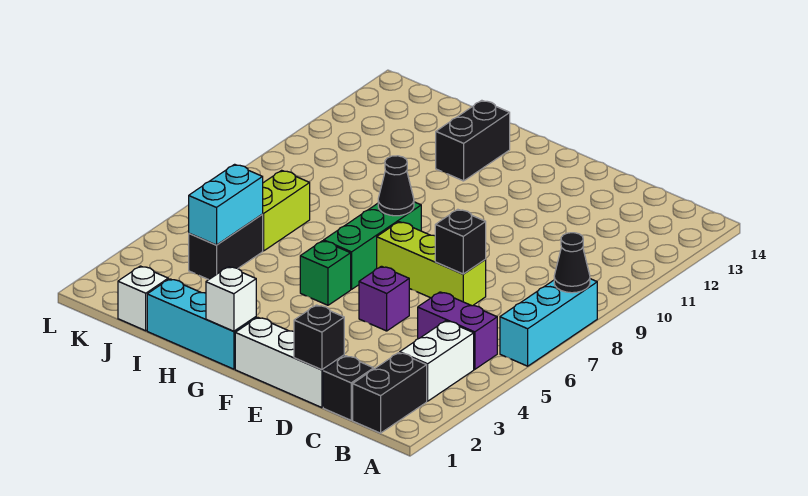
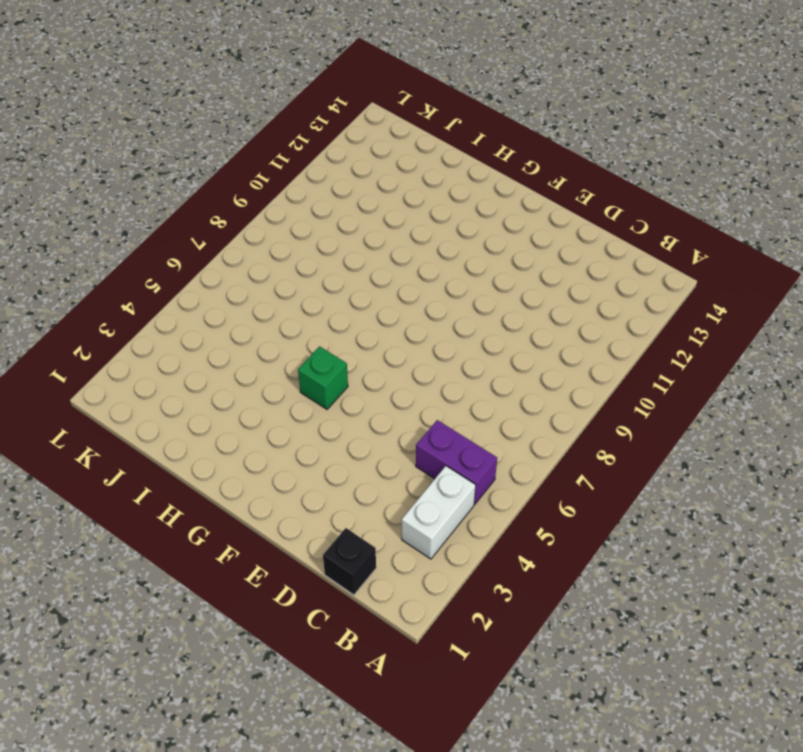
none -> cyan brick A6:A8 level 1
none -> black brick B1:B2 level 1
none -> white brick D1:F1 level 1

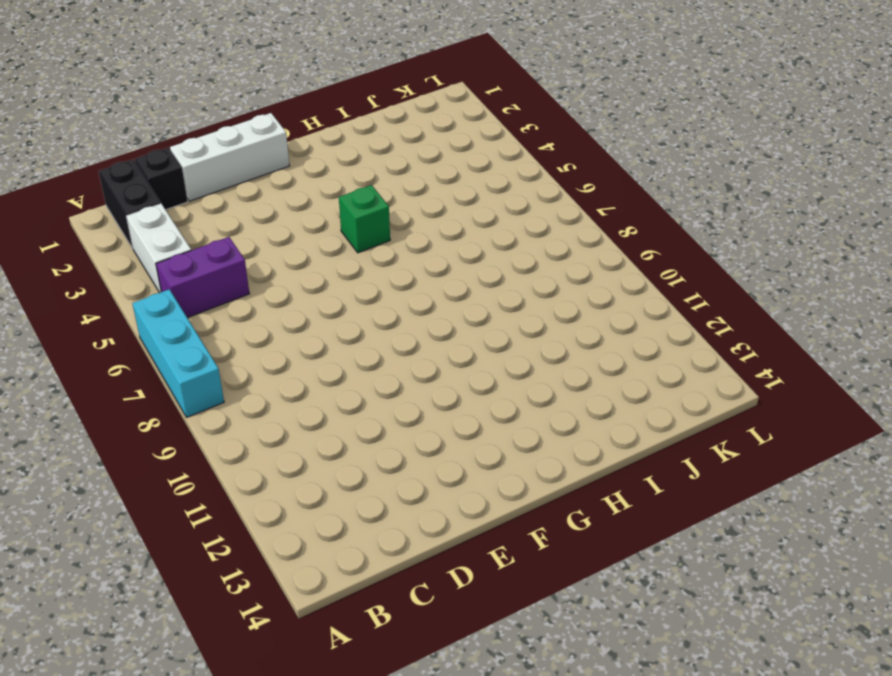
none -> lime brick D7:F7 level 1
none -> purple brick E5 level 1
none -> cyan brick G1:I1 level 1

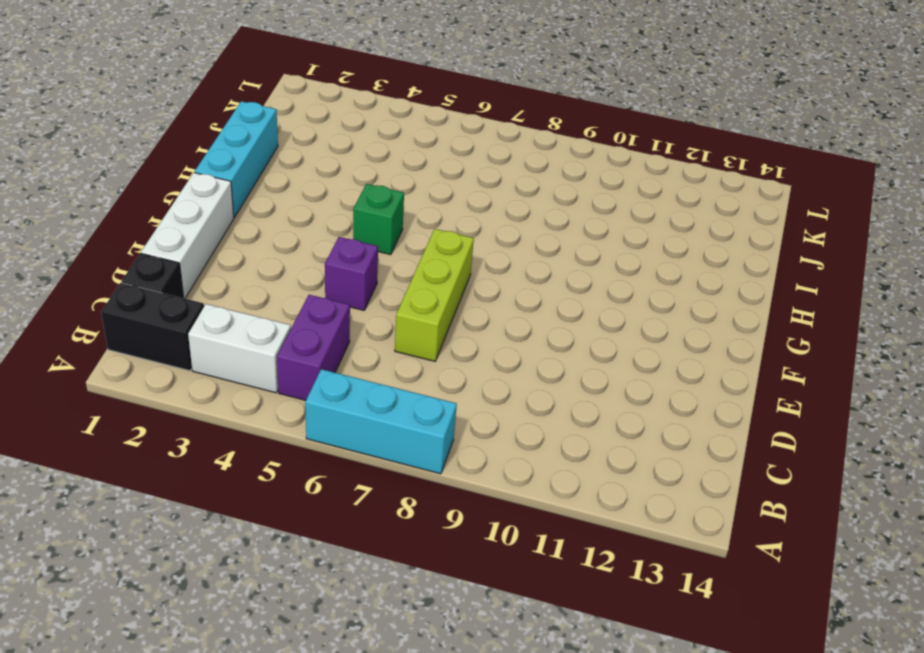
none -> green brick G6:G8 level 1
none -> black brick H12:H13 level 1
none -> white brick J1 level 1

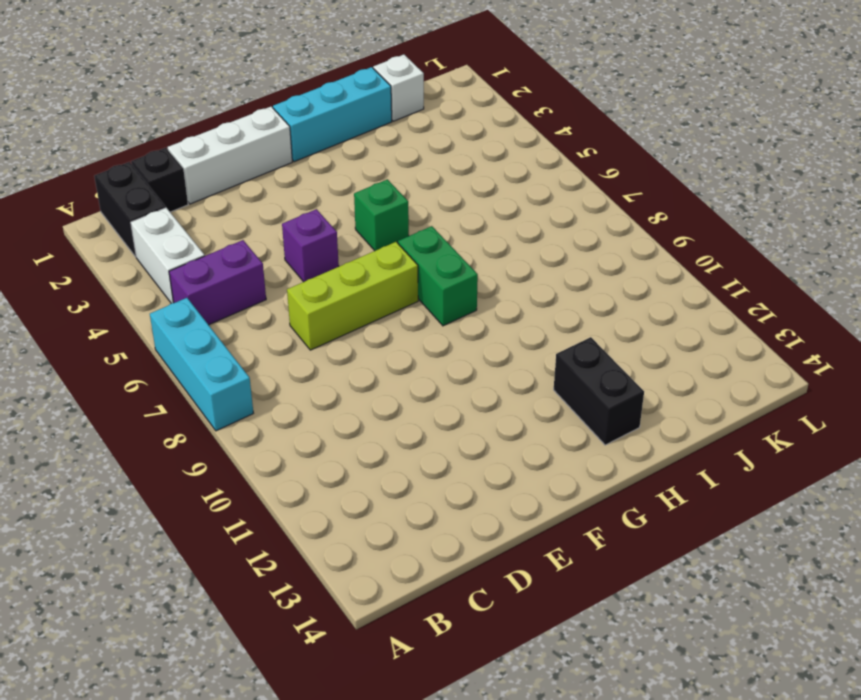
green brick G7:G8 level 1 -> green brick G6:G8 level 1
none -> black brick J4:J5 level 1
none -> lime brick J6:J7 level 1
none -> black cone A8 level 2

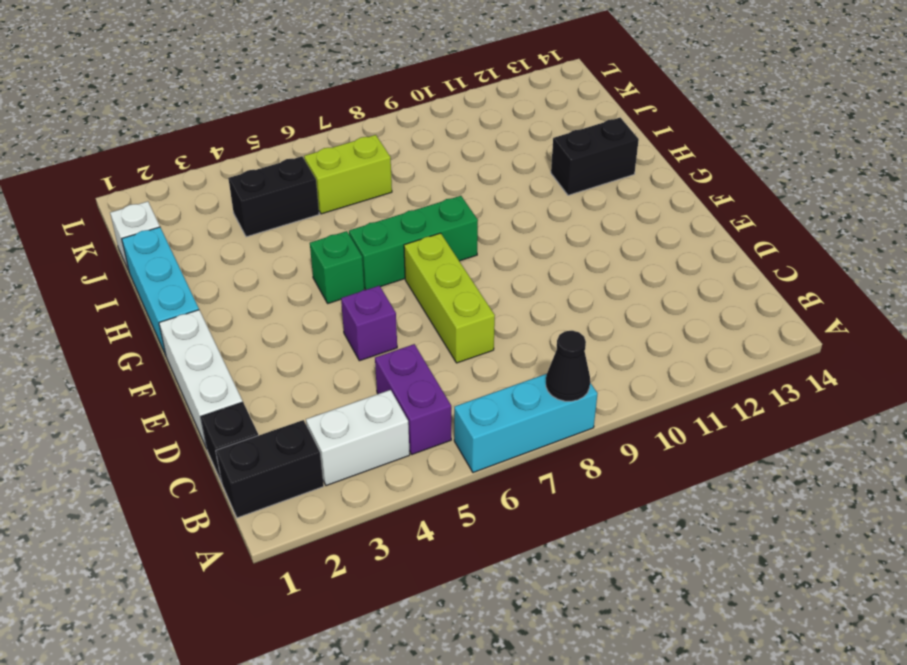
none -> black brick D1 level 2
none -> black brick D7 level 2
none -> white brick G1 level 2

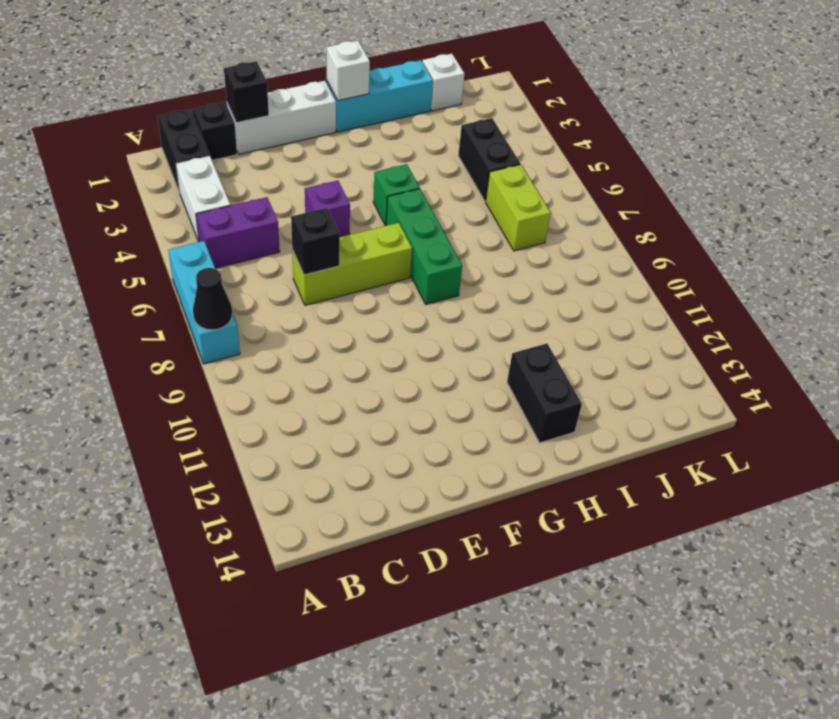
none -> black cone G8 level 2
none -> cyan brick J4:J5 level 2

